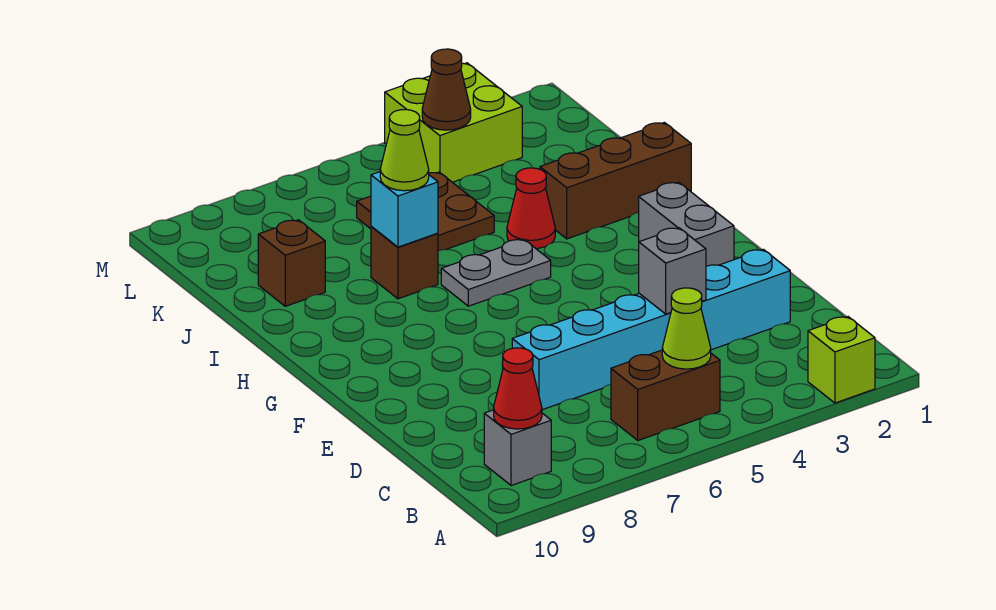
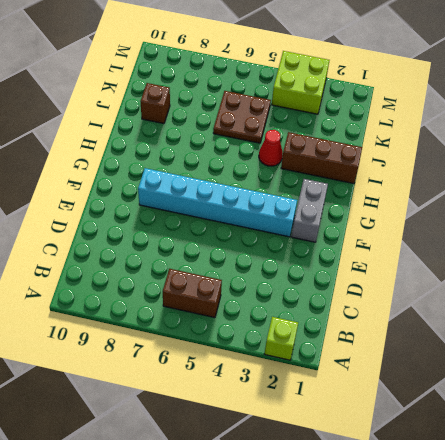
cyan brick F3:F8 level 1 -> cyan brick D2:D7 level 1
none -> grey brick B9 level 1
none -> grey plate H5:H6 level 1
none -> brown brick I7 level 1

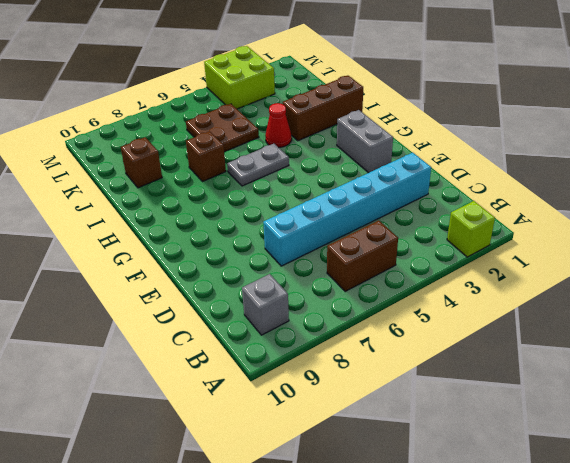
none -> lime cone B5 level 2
none -> red cone B9 level 2
none -> grey brick D4 level 2

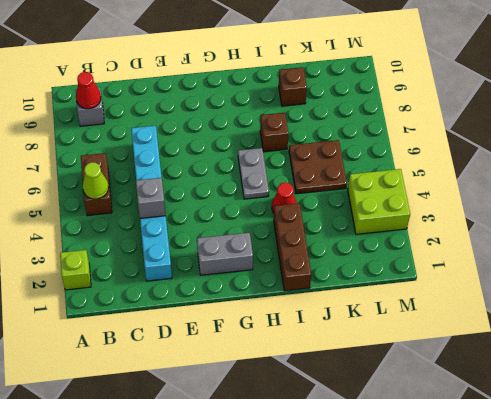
none -> cyan brick I7 level 2
none -> brown cone L4 level 2
none -> lime cone I7 level 3

